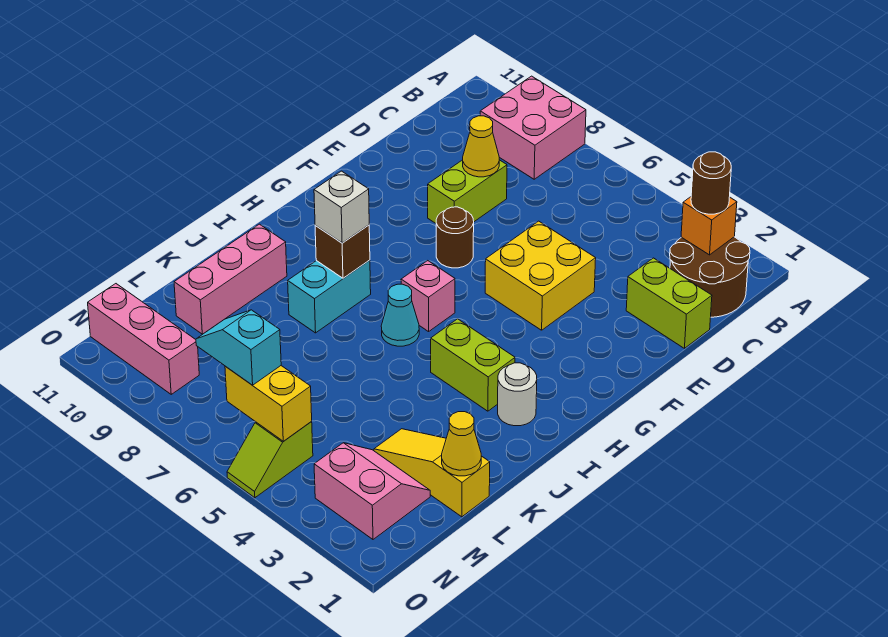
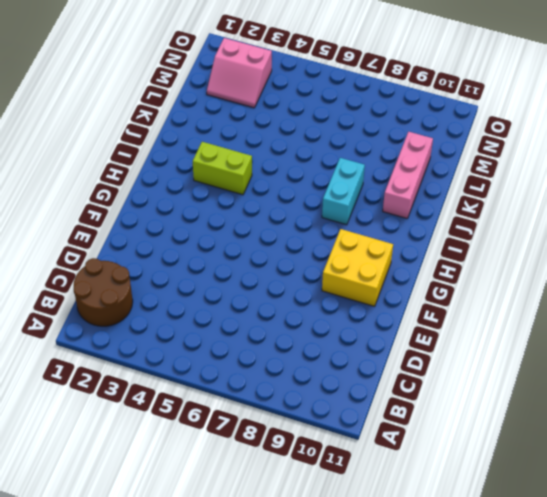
yellow brick F9:G10 level 1 -> yellow brick E4:F5 level 1
none -> pink brick A8:B9 level 1
none -> lime brick D1:D2 level 1
none -> lime brick D8:E8 level 1

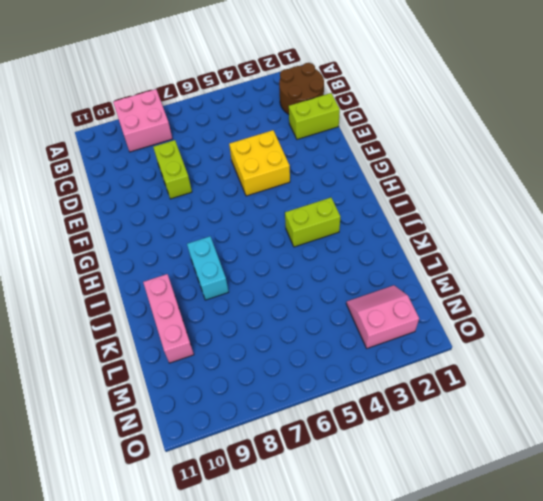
none -> brown round brick F7 level 1
none -> pink brick H6 level 1
none -> white round brick I2 level 1

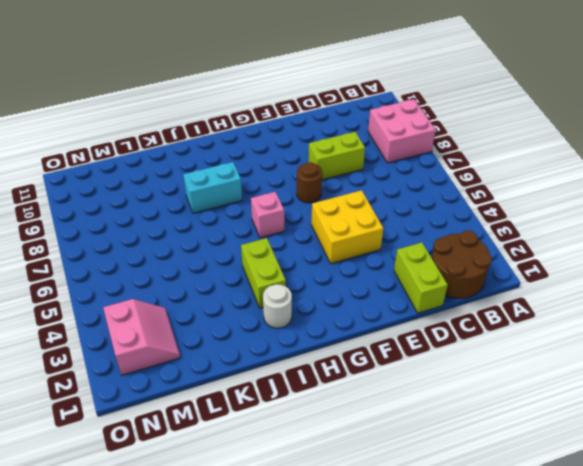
none -> cyan cone I6 level 1
none -> pink brick J10:L10 level 1
none -> yellow slope L1:L3 level 1 top 1

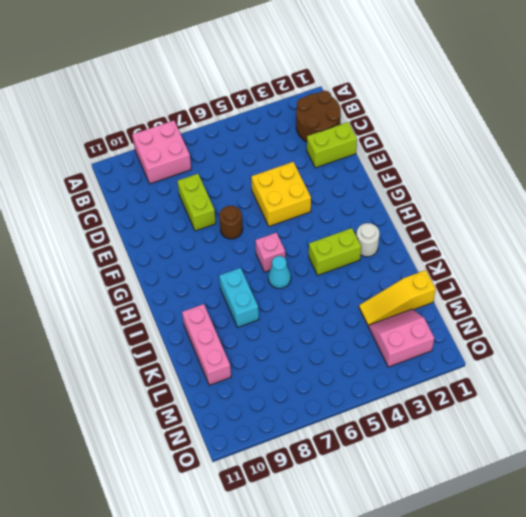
none -> lime slope N5:O5 level 1 top N
none -> pink brick N9:N11 level 1
none -> orange brick B2 level 2

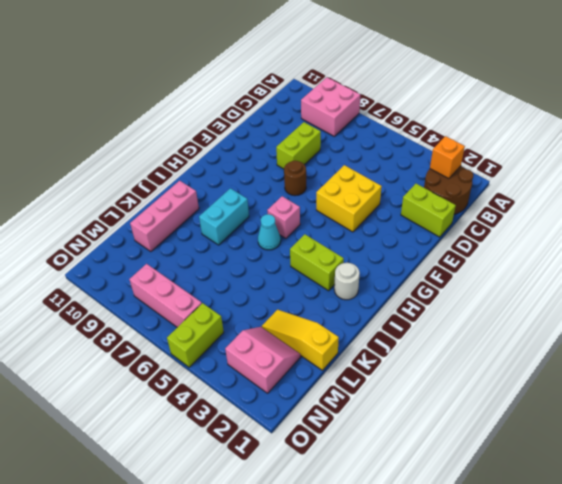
lime brick N5:O5 level 1 -> lime slope N5:O5 level 1 top N
pink brick N6:N8 level 1 -> pink brick N9:N11 level 1
none -> yellow cone D8 level 2
none -> brown brick I8 level 2
none -> yellow cone L1 level 2

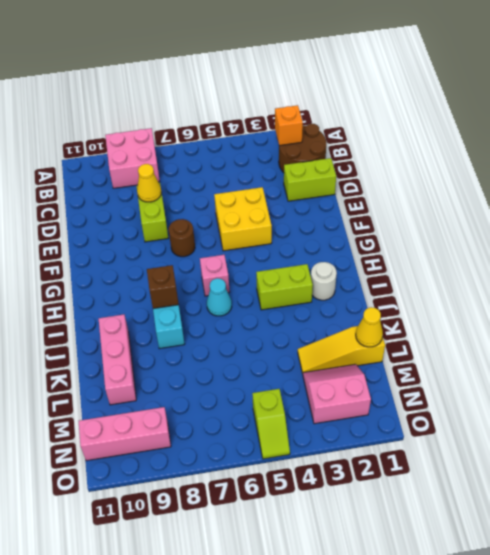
none -> yellow brick N5:N6 level 2
none -> brown round brick B2 level 3
none -> white brick I8 level 3

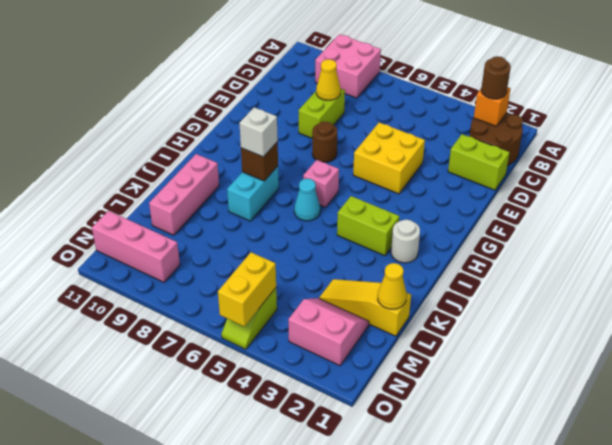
yellow brick N5:O5 level 2 -> yellow brick N5:N6 level 2
none -> cyan slope N6:N7 level 3 top 6

